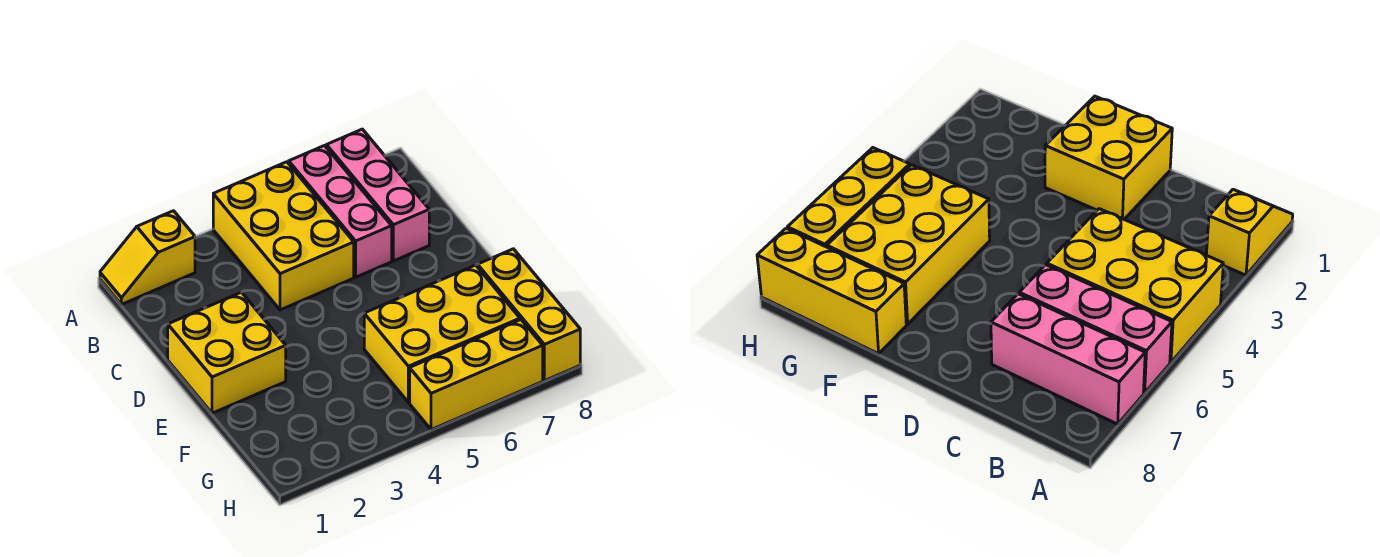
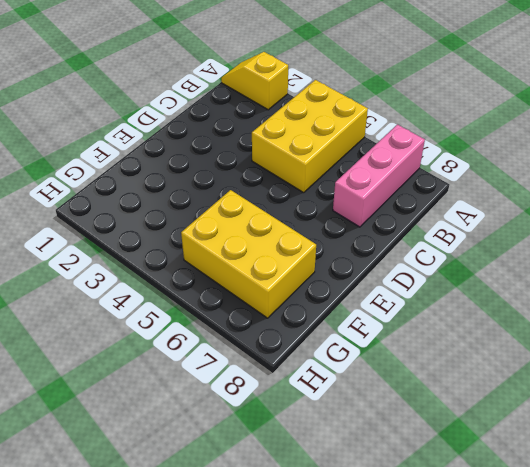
none -> pink brick A6:C6 level 1
none -> yellow brick D1:E2 level 1

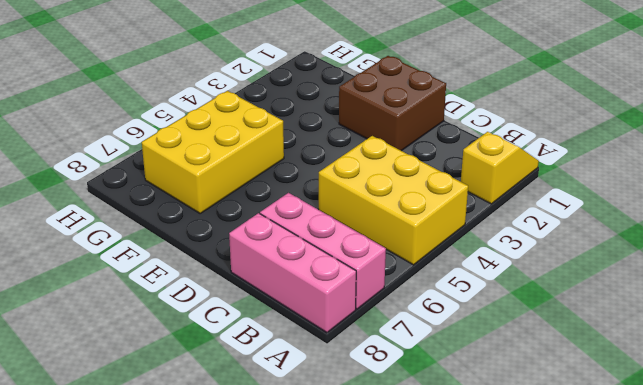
pink brick A8:C8 level 1 -> pink brick A6:C6 level 1
brown brick D1:E2 level 1 -> yellow brick D1:E2 level 1
none -> yellow brick F8:H8 level 1
none -> yellow brick H5:H7 level 1

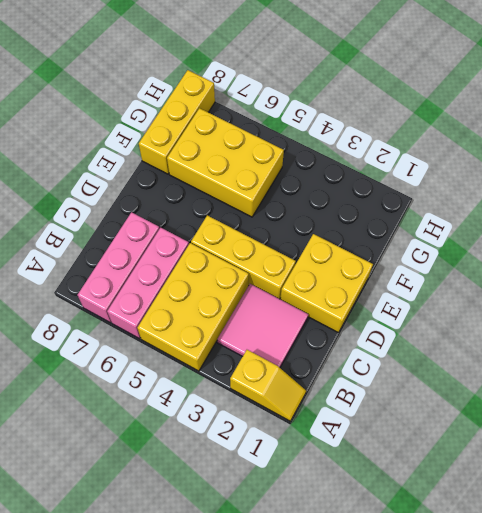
pink tile B2:C3 level 1 -> none
yellow brick D3:D5 level 1 -> yellow brick H5:H7 level 1

